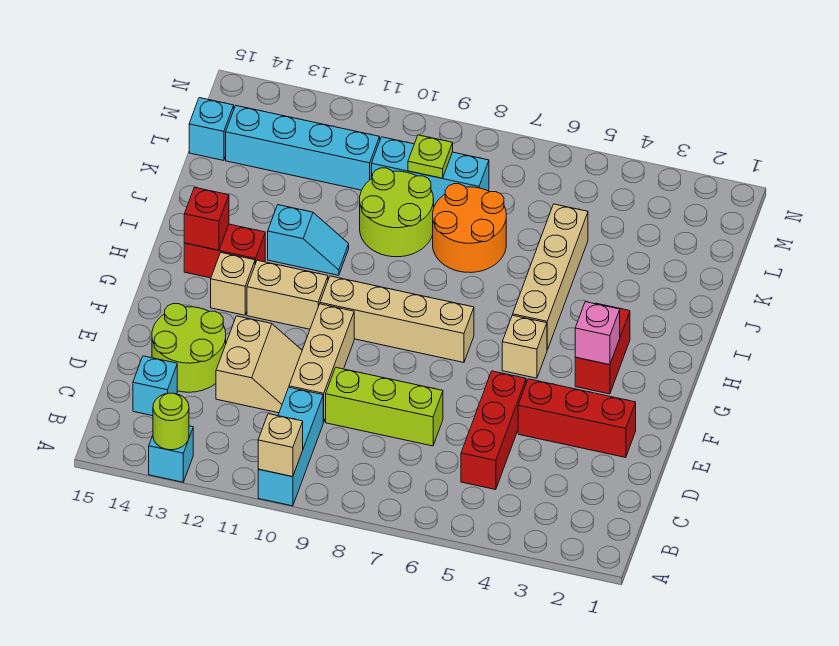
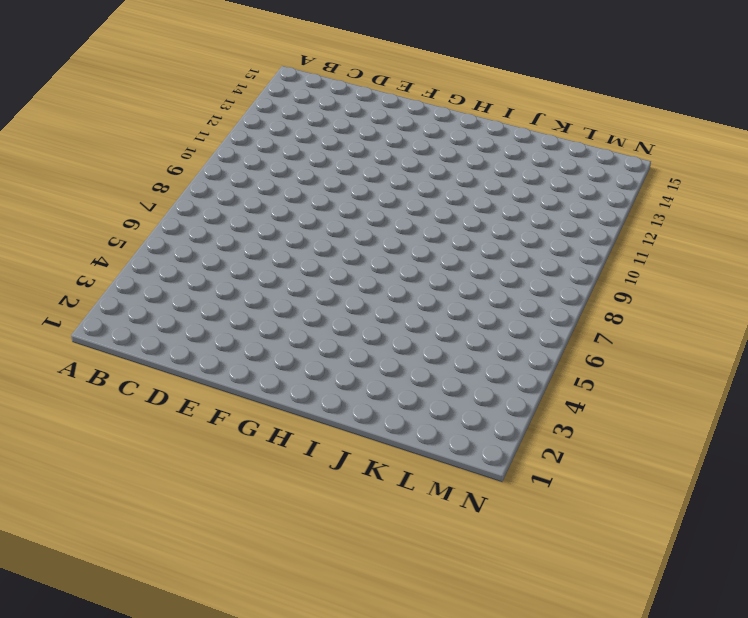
none -> cyan brick A10:C10 level 1
none -> cyan brick A13 level 1
none -> red brick C5:E5 level 1

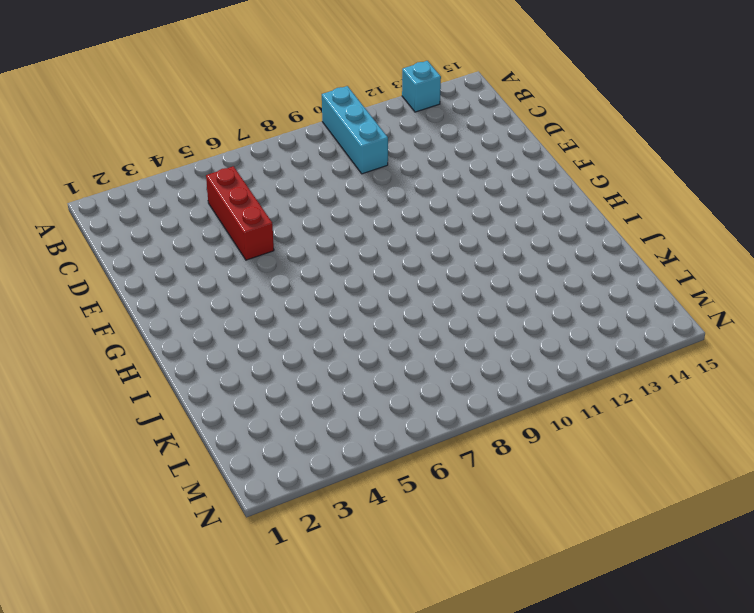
none -> cyan brick C14 level 1
none -> lime brick D7:D9 level 1
none -> tan brick D10:F10 level 1

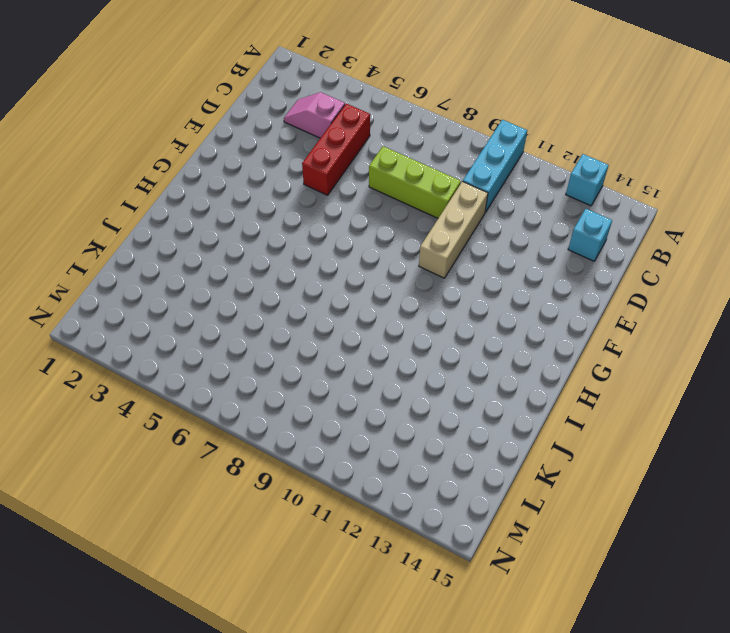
pink slope C3:C4 level 1 top 4 -> none
none -> tan slope D11:E12 level 1 top 12
none -> lime round brick D13:E14 level 1
none -> red brick E2:E4 level 1

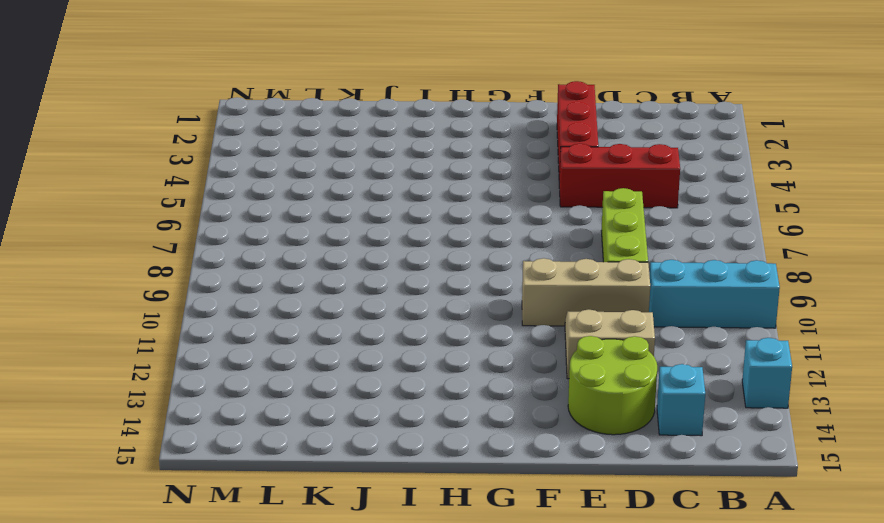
none -> red brick G3:H3 level 1
none -> tan brick G5 level 1
none -> tan brick G7:G10 level 1

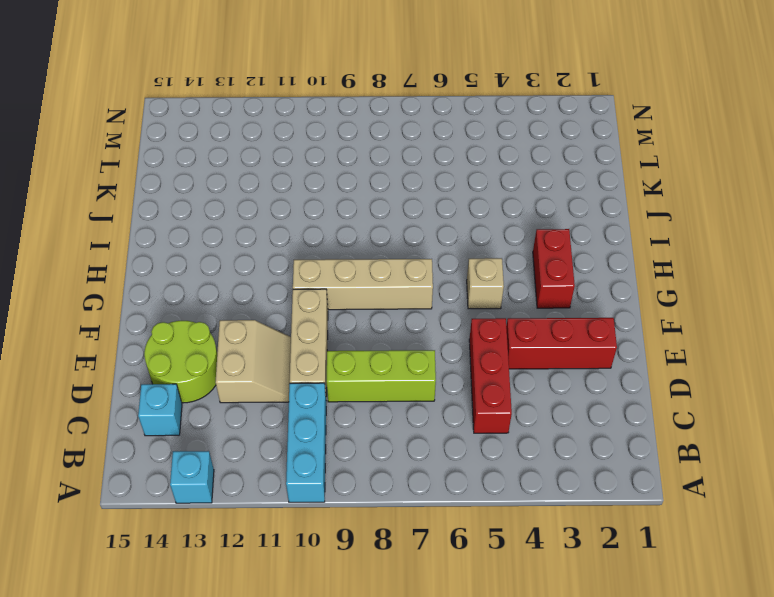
none -> tan brick G11:G12 level 1
none -> tan brick G13 level 1
none -> tan brick H5:K5 level 1

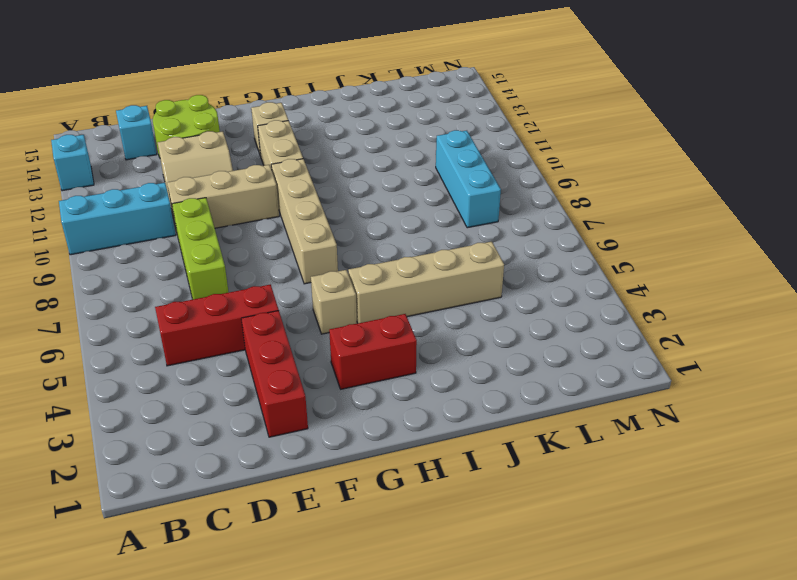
none -> red brick H13:H14 level 1
none -> cyan slope I11:I12 level 1 top 12
none -> orange round brick J7:K8 level 1

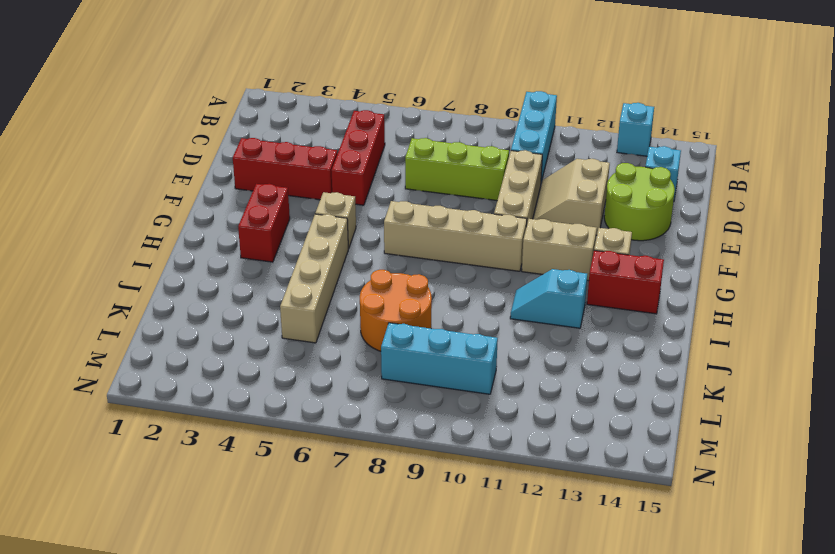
none -> lime round brick J9:K10 level 1
none -> cyan brick L11:L14 level 1
none -> cyan brick L15 level 1

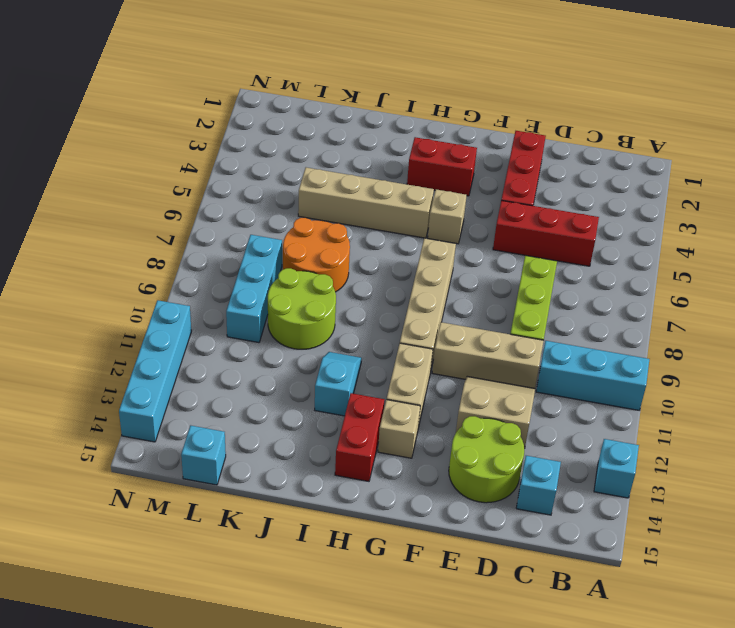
cyan brick N11:N14 level 1 -> cyan brick L11:L14 level 1
none -> tan brick A10 level 2
none -> lime round brick A13 level 2
none -> pink brick G3 level 2

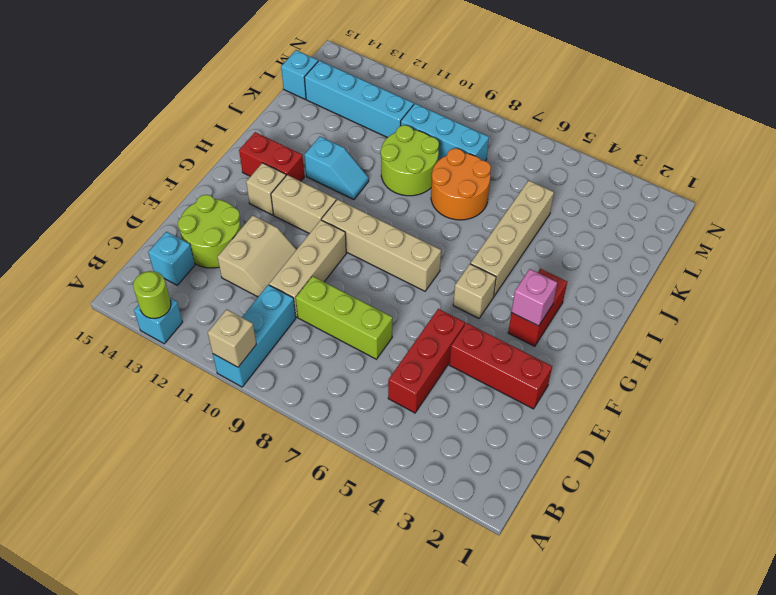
none -> red brick H14 level 2
none -> lime plate L9 level 2

